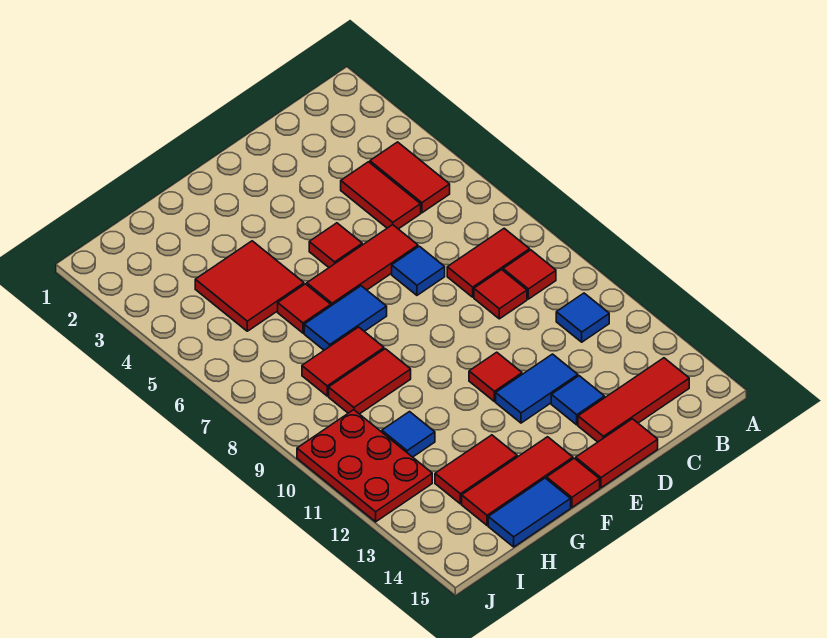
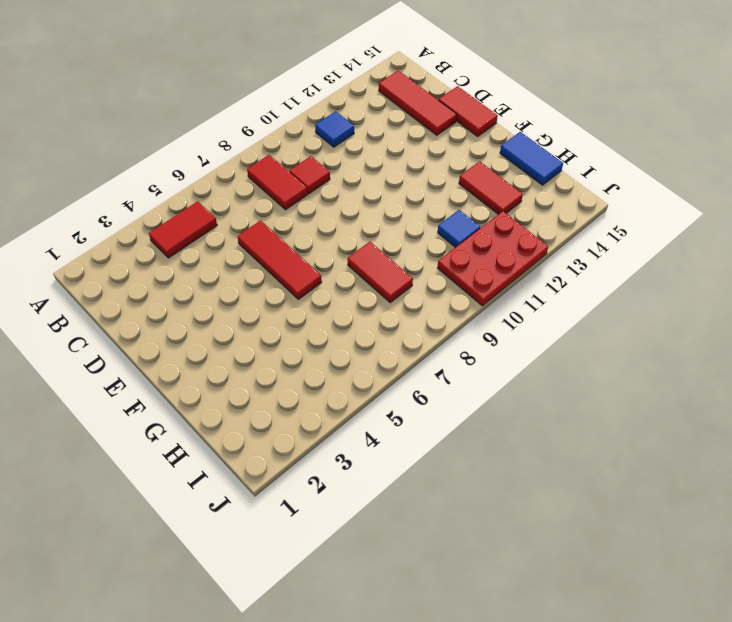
none -> red tile B9 level 1
none -> red tile C4:C5 level 1
none -> blue tile D7 level 1

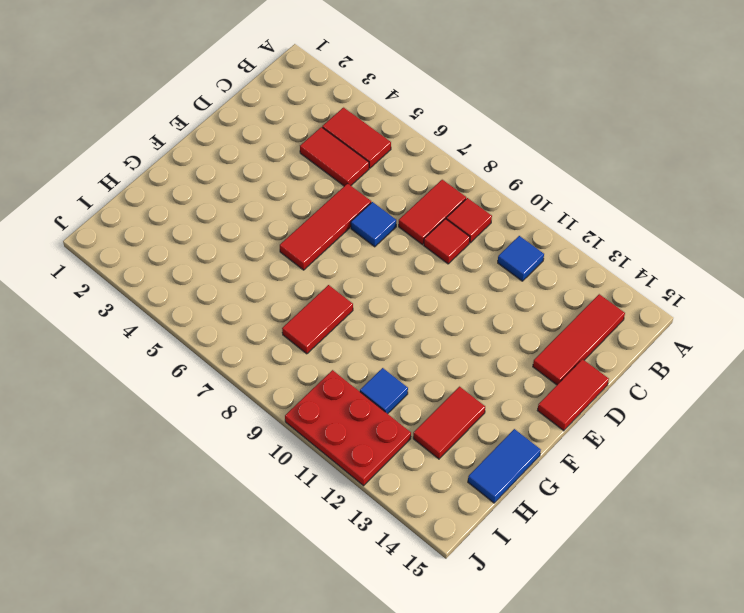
none -> blue tile D12:E12 level 1
none -> blue tile D13 level 1
none -> red tile E5 level 1

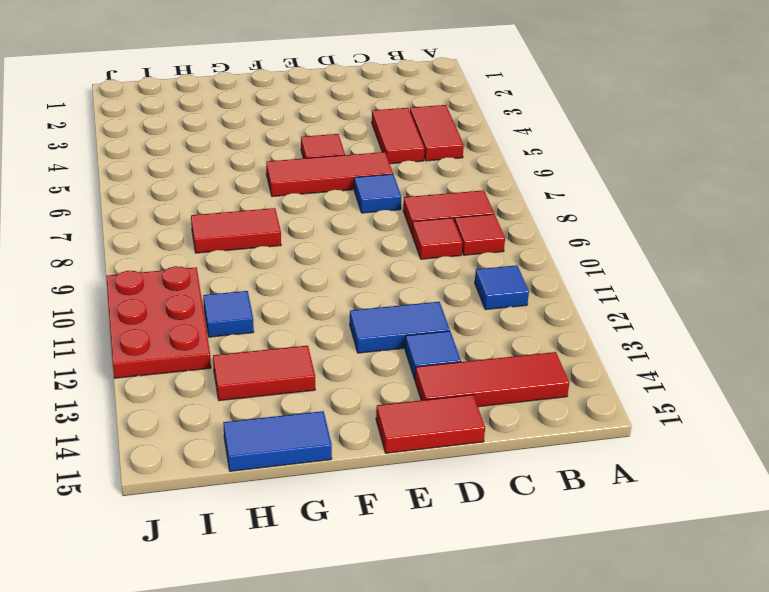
none -> red tile E11 level 1
none -> blue tile F7:G7 level 1
none -> red tile F14:H14 level 1

